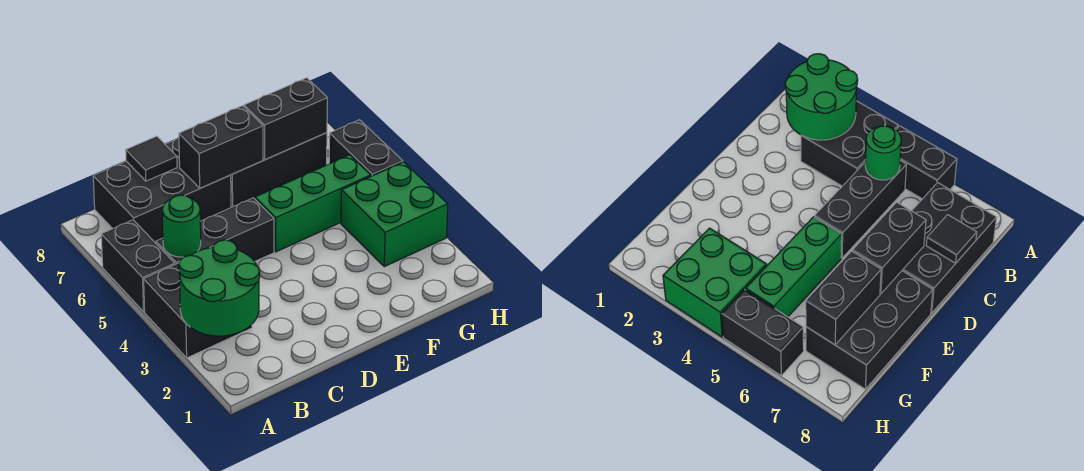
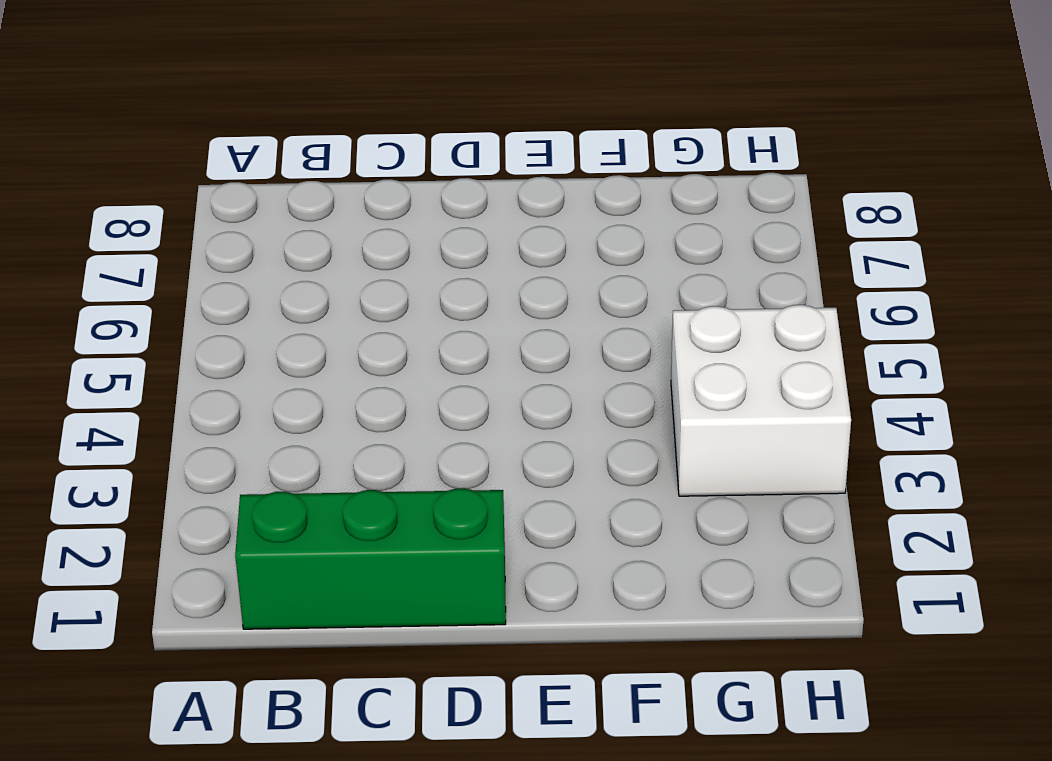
green brick B1:D1 level 1 -> green brick E5:G5 level 1
white brick G3:H4 level 1 -> green brick G3:H4 level 1
none -> black brick A3:B4 level 1
none -> black brick A5:A6 level 1
none -> black brick B5:D5 level 1

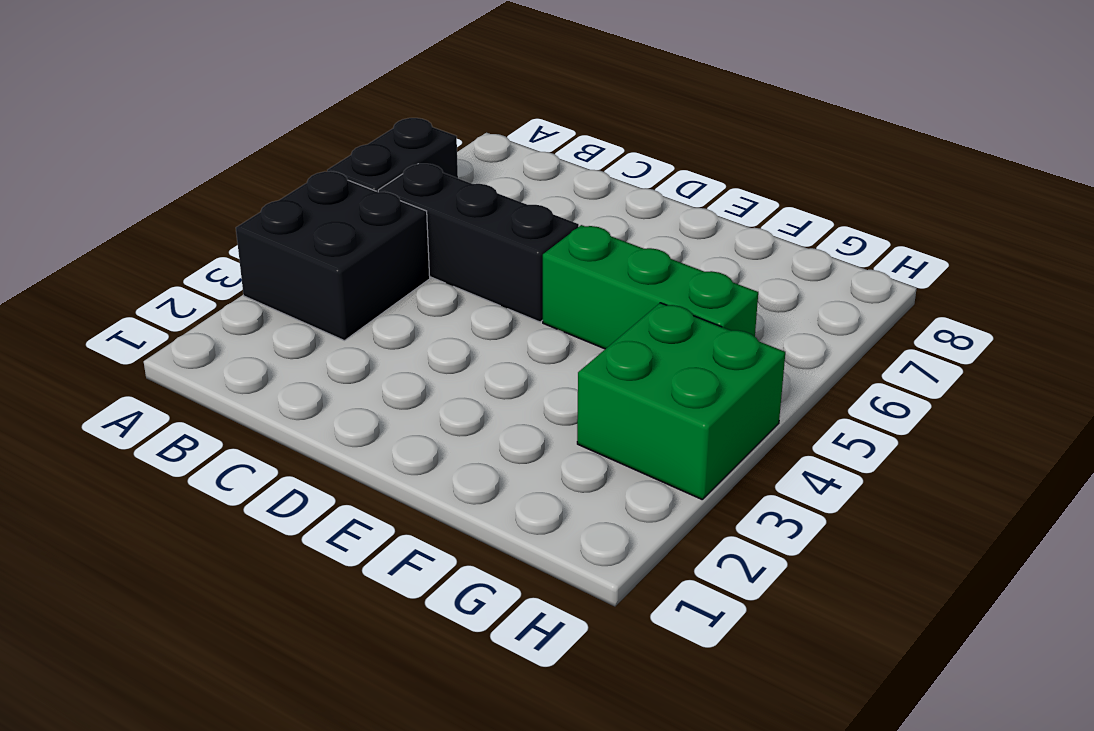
none -> black brick B7:D8 level 1
none -> black brick E7:G8 level 1
none -> black brick H5:H6 level 1

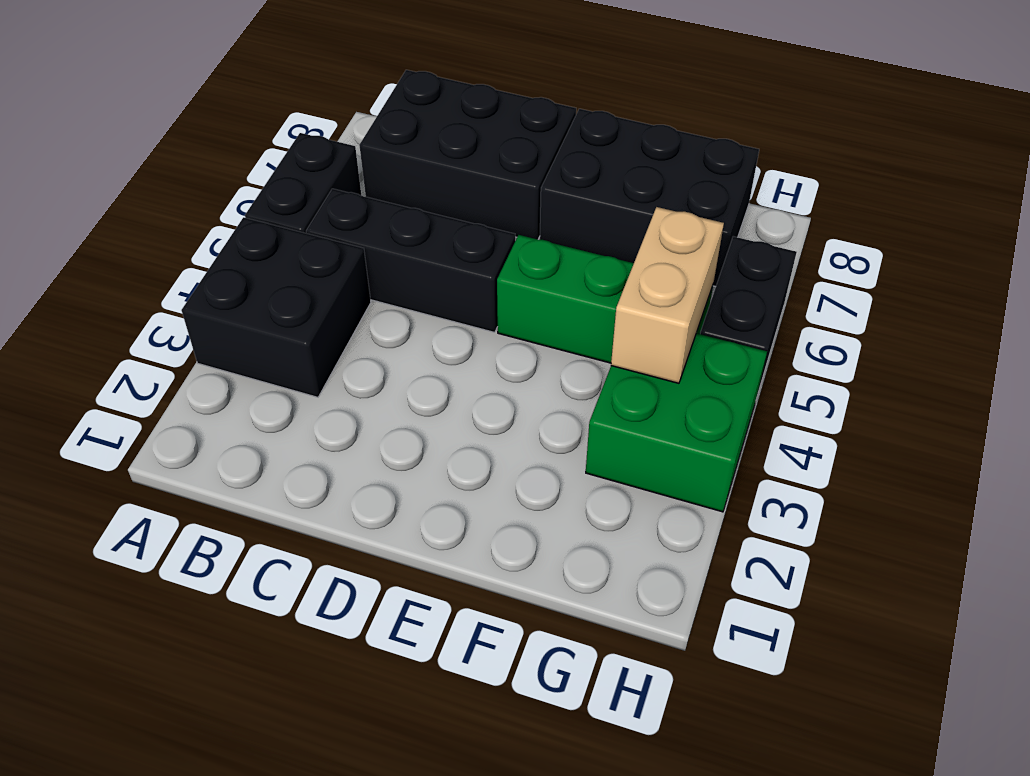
tan brick G4:G5 level 2 -> none
none -> green round brick A2:B3 level 2
none -> green round brick B5 level 2
none -> black tile C8 level 2

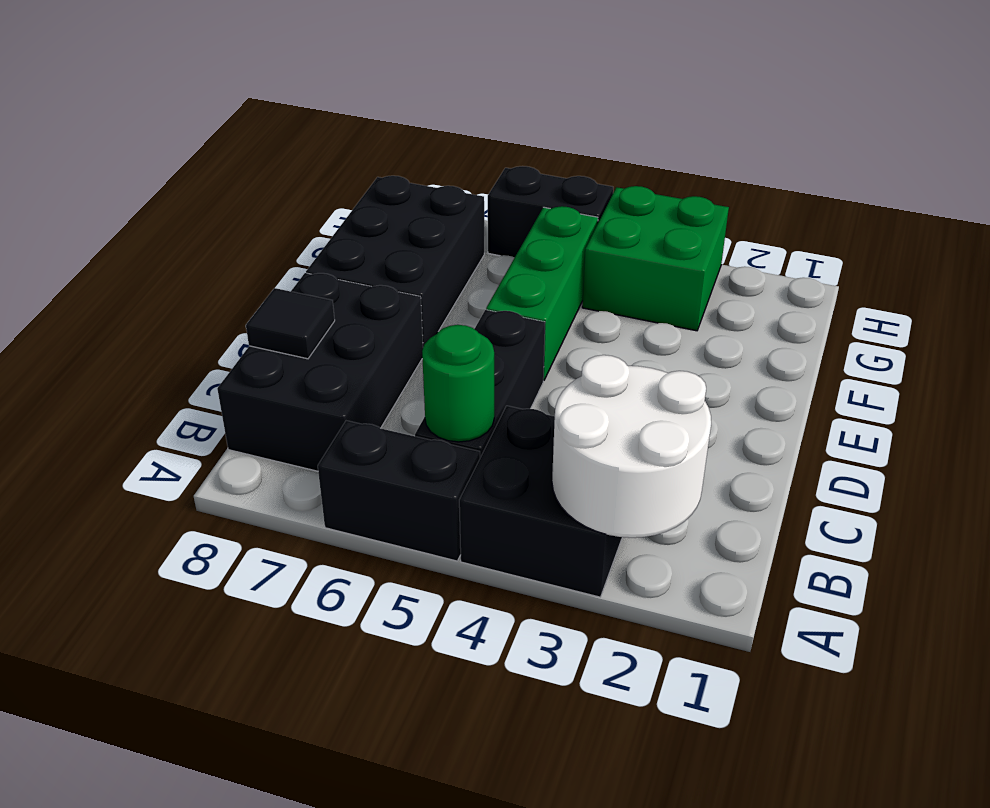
white round brick A2:B3 level 2 -> green round brick A2:B3 level 2
none -> black brick D7:E7 level 2
none -> black brick F7:G7 level 2

